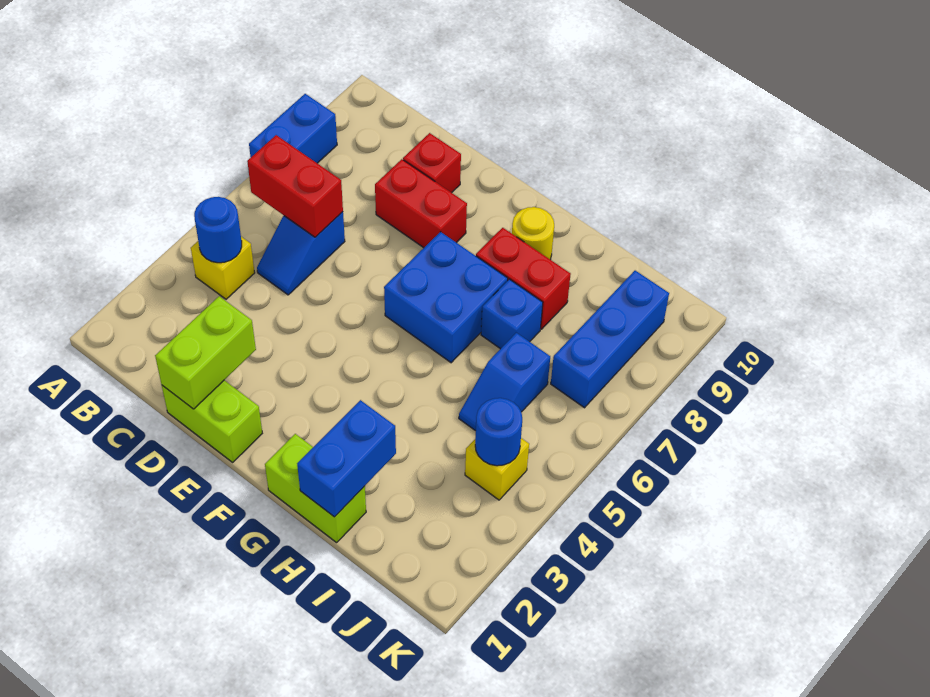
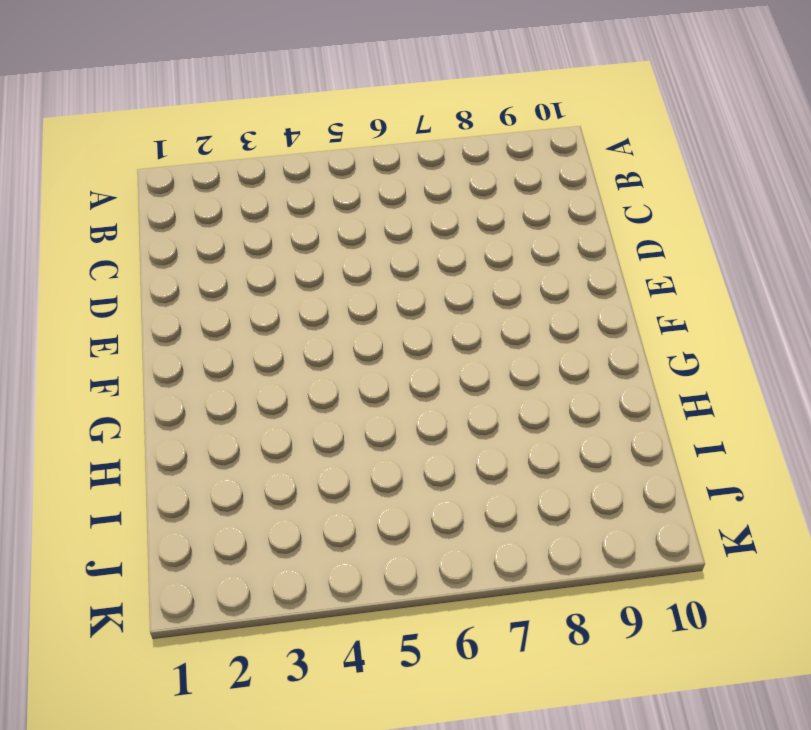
none -> blue brick A7:A8 level 1
none -> yellow brick B4 level 1
none -> blue slope C5:C6 level 1 top 6

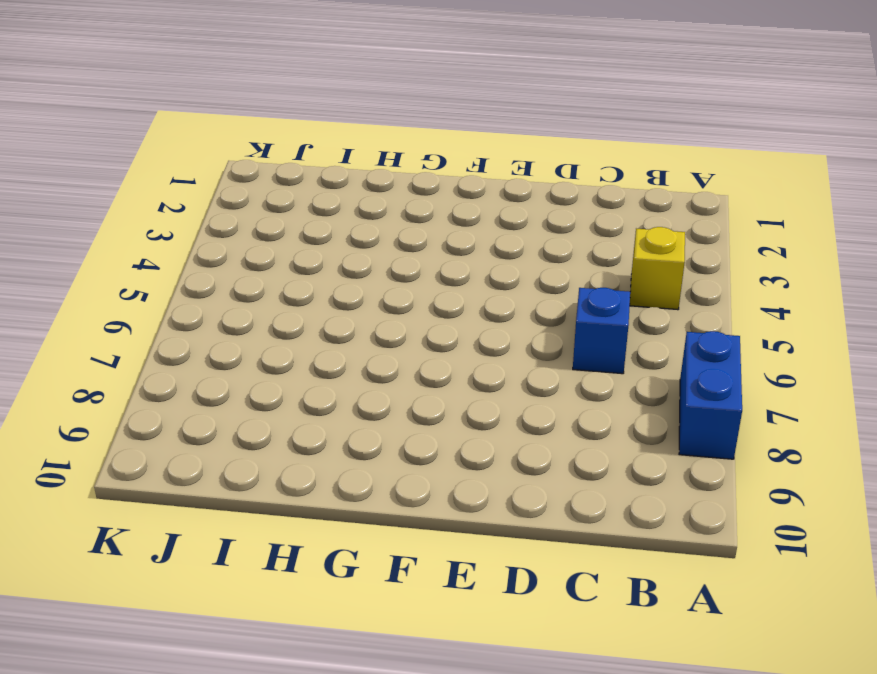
none -> lime brick D1:E1 level 1
none -> red brick D8:E8 level 1
none -> red brick D9 level 1

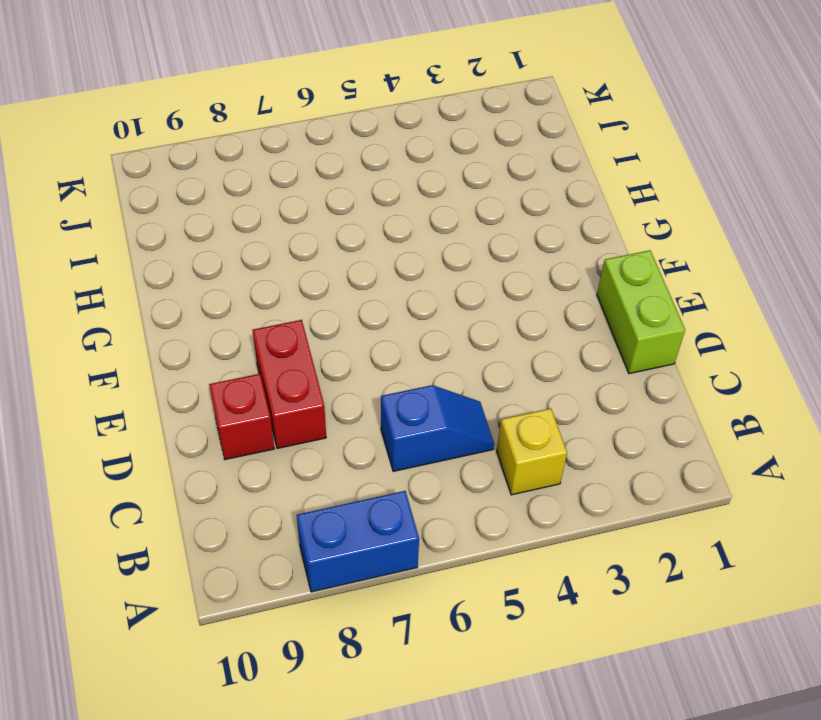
none -> blue brick F6:G7 level 1
none -> lime brick G1:H1 level 1
none -> red brick G8:H8 level 1

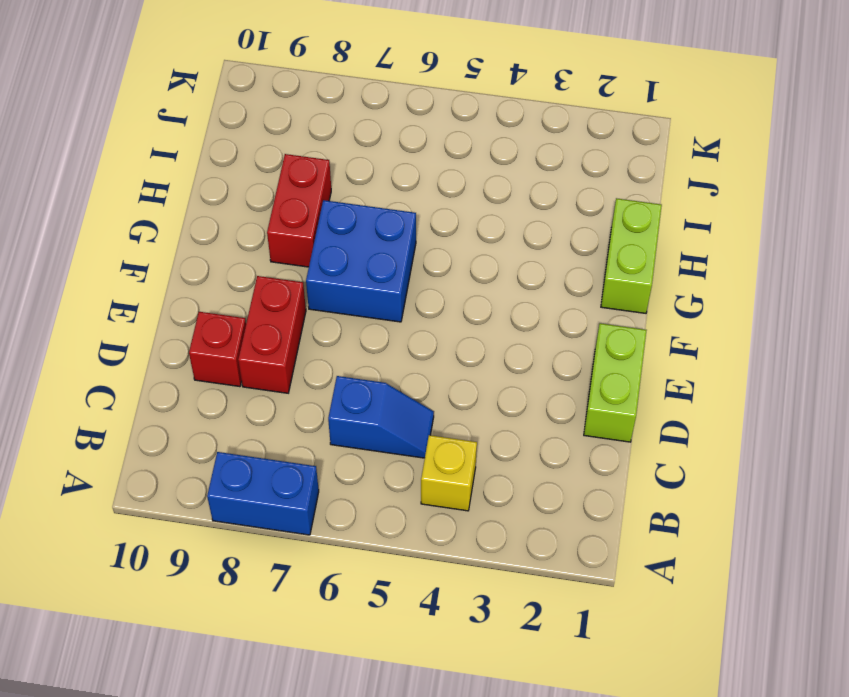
none -> yellow round brick G9 level 1
none -> blue brick H7 level 1
none -> blue slope I5:I6 level 1 top 6

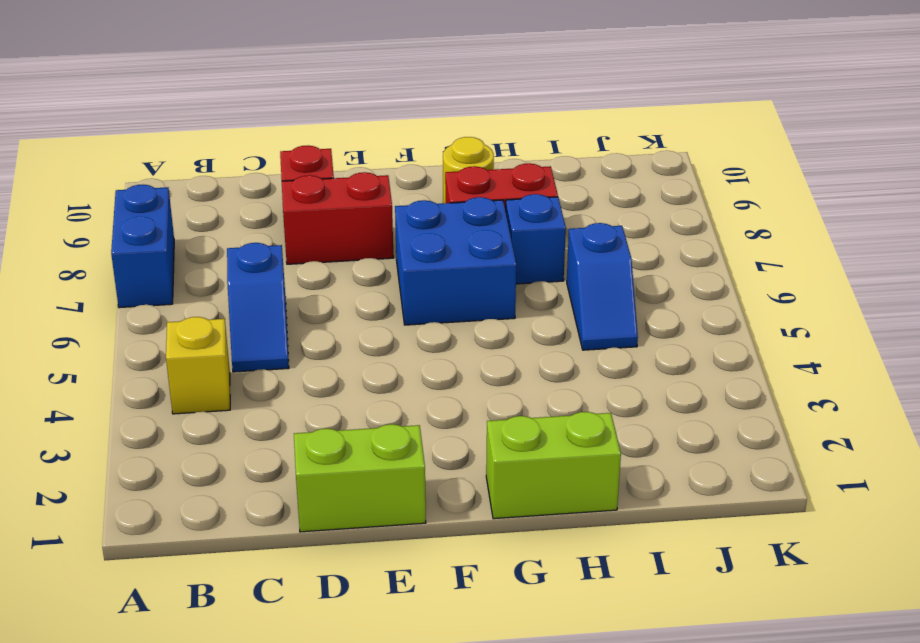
none -> yellow brick J4 level 1
none -> blue brick J7:J9 level 1
none -> blue round brick B4 level 2

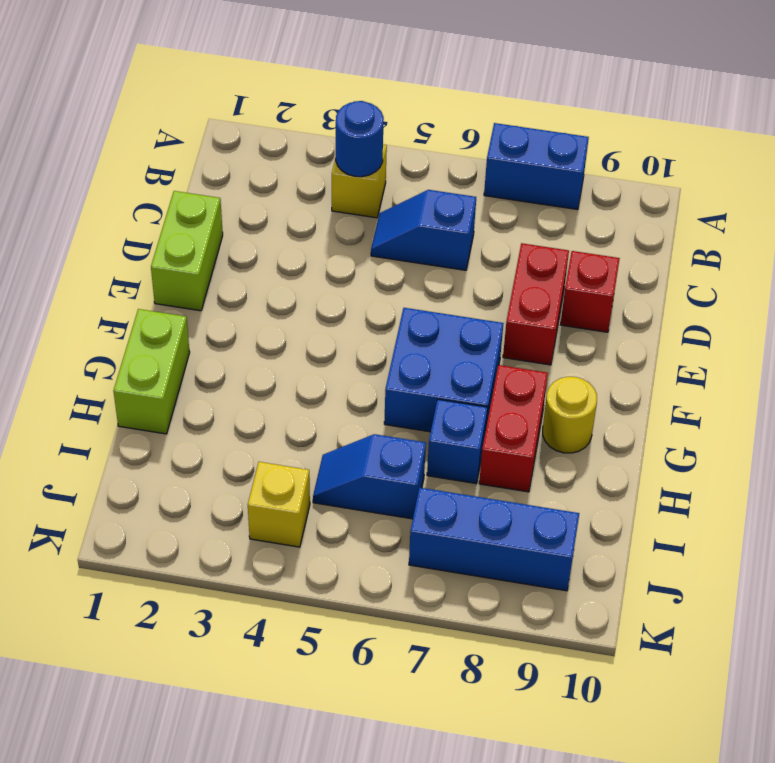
none -> red brick B6:C6 level 2
none -> lime brick D1:D2 level 2
none -> blue brick H1:H2 level 2

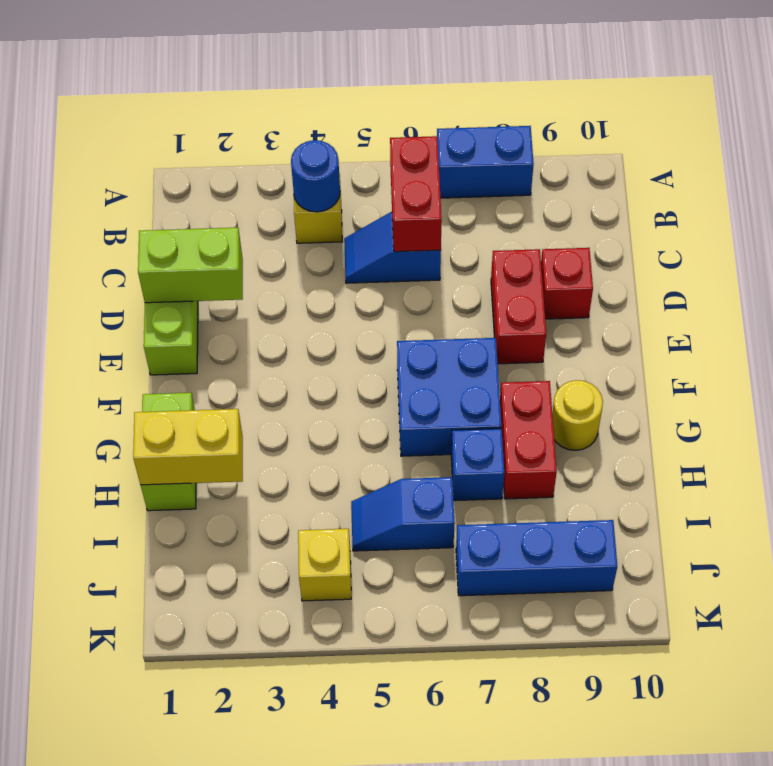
yellow brick H1:H2 level 2 -> blue brick H1:H2 level 2
none -> blue round brick J4 level 2

